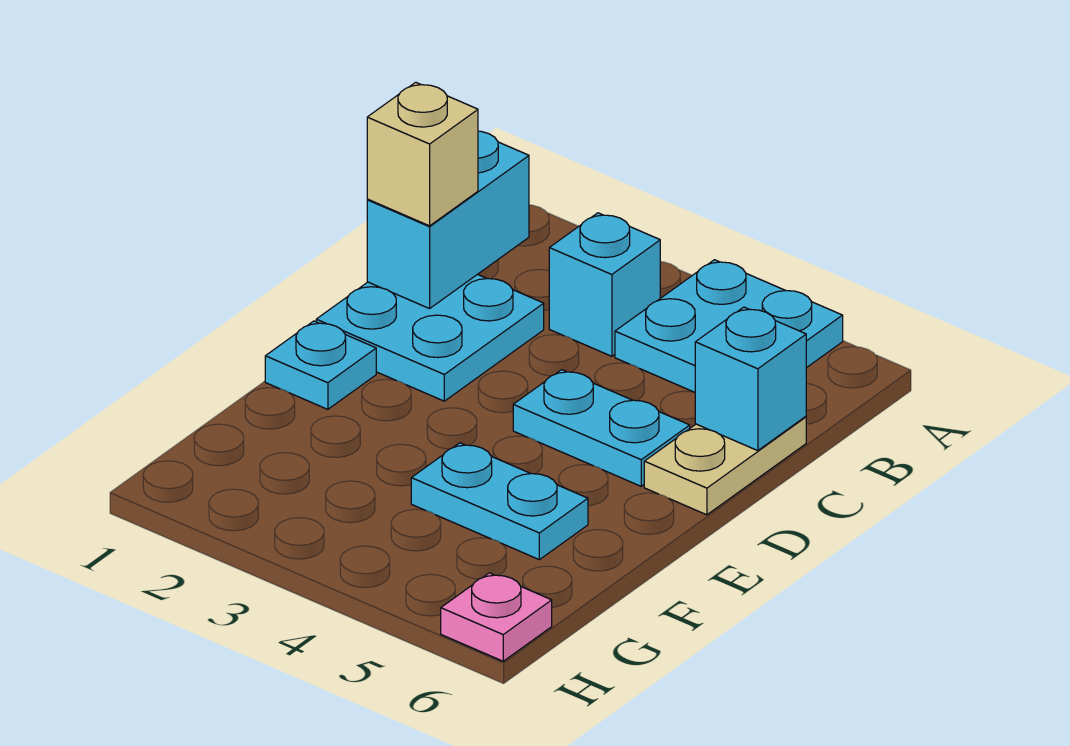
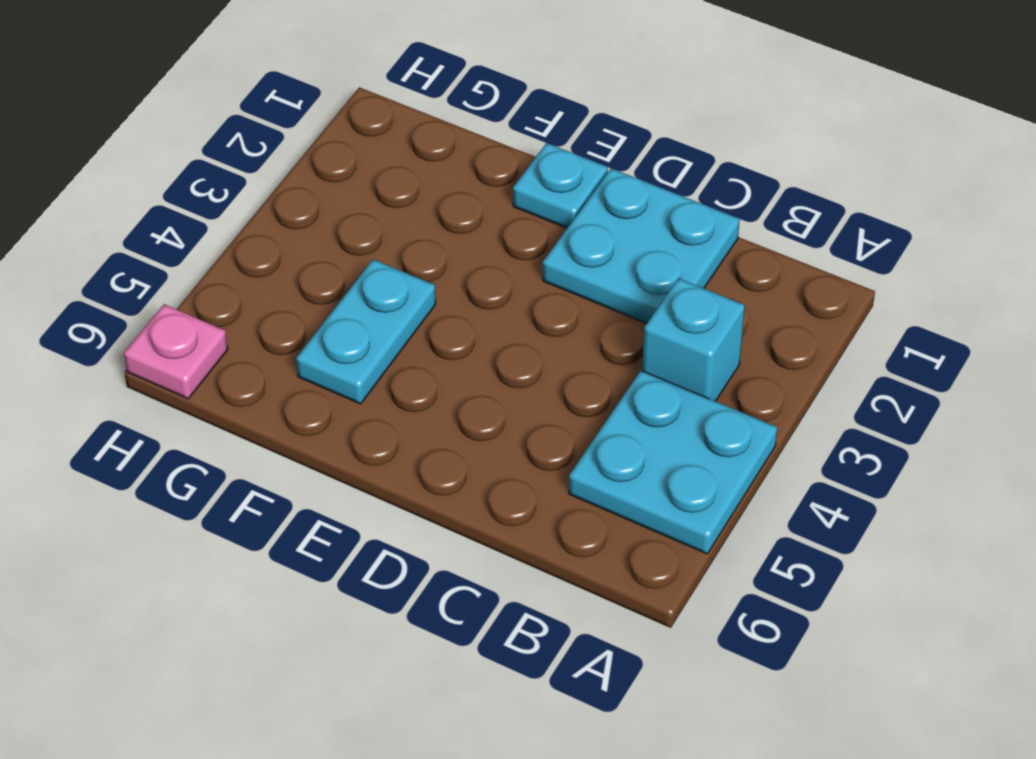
none -> tan plate C6:D6 level 1
none -> cyan plate D4:D5 level 1

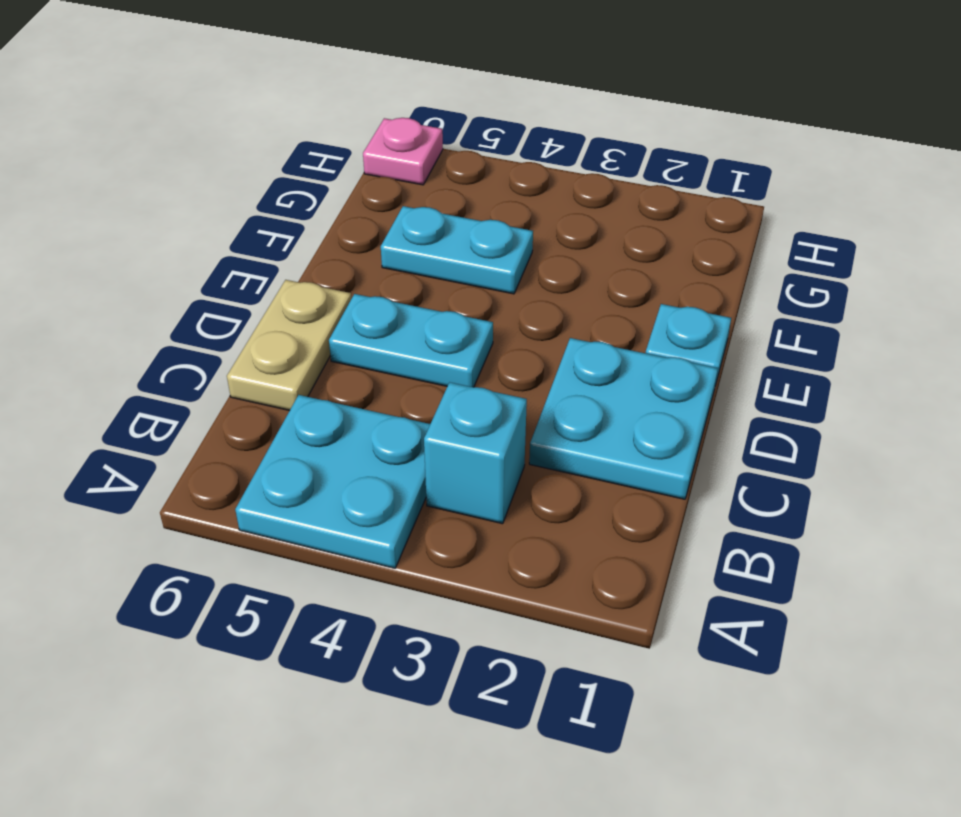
none -> cyan brick B1:C1 level 2
none -> cyan brick C6 level 2

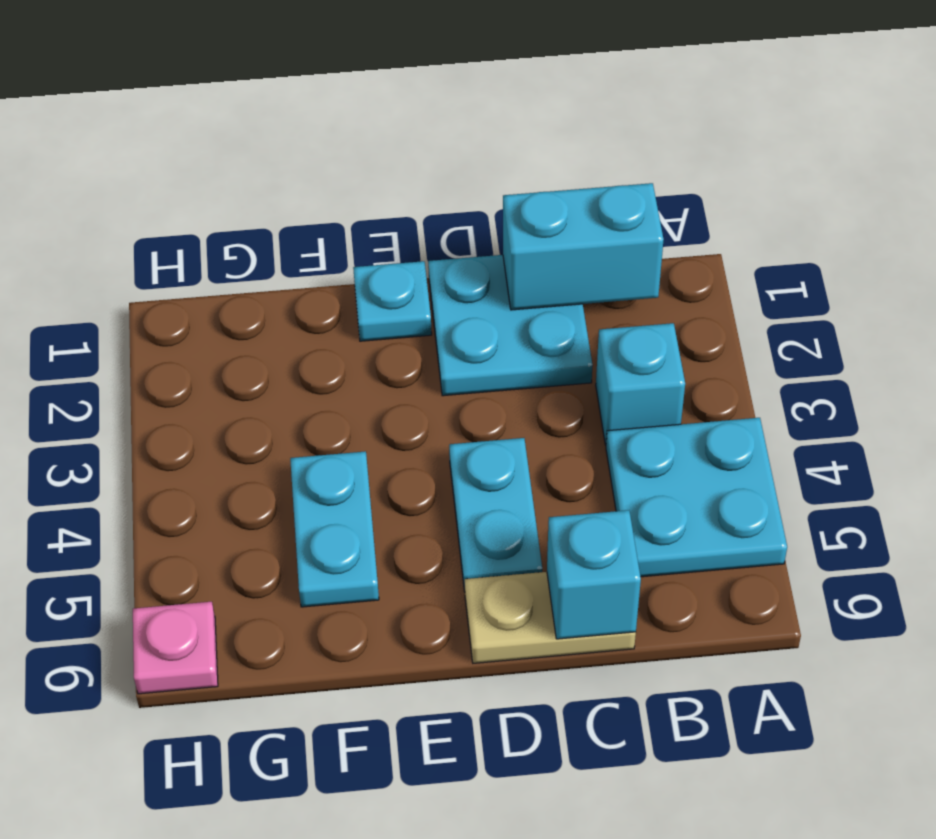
none -> tan brick C1 level 3

